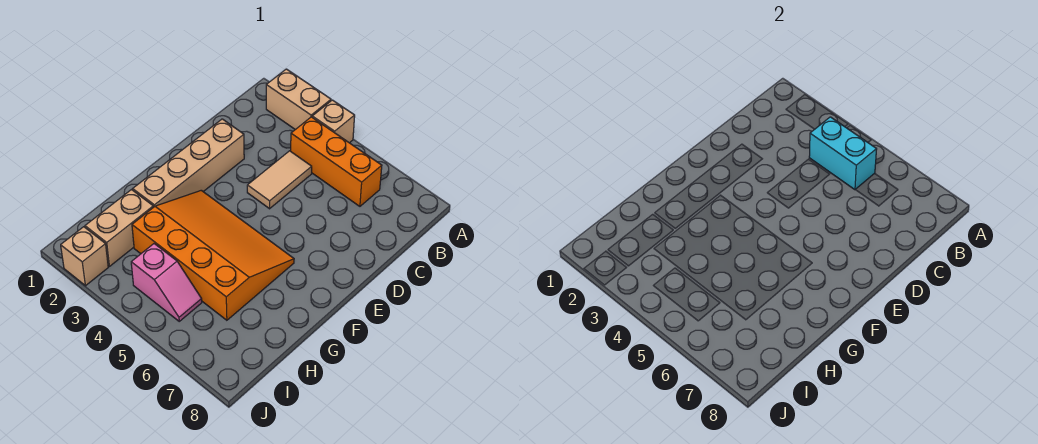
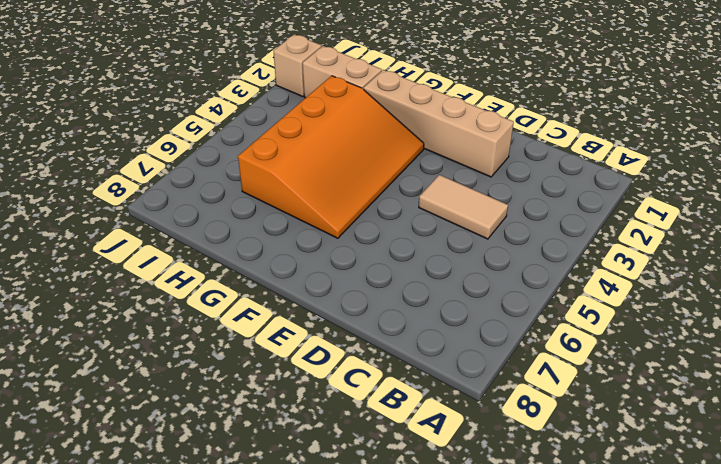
none -> tan brick A2:A3 level 1
none -> tan brick A4 level 1

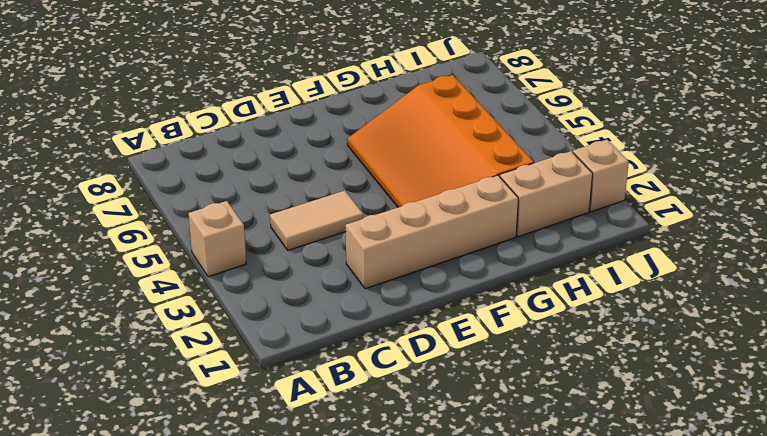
none -> tan brick A2:A3 level 1
none -> orange brick B4:B6 level 1

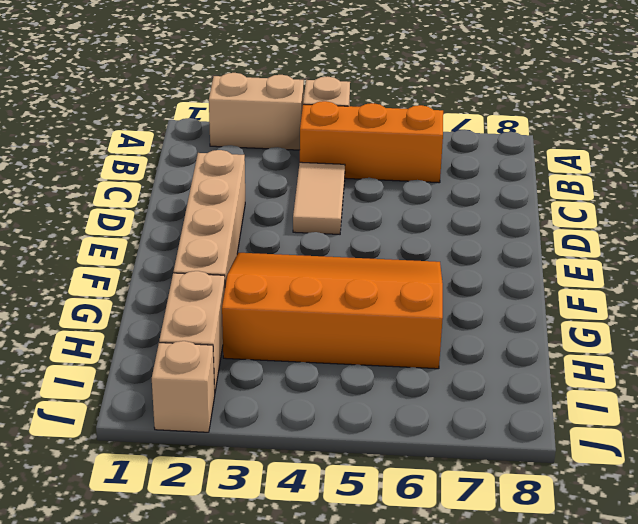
none -> pink slope I4:I5 level 1 top 4
none -> cyan brick B4:B5 level 2

